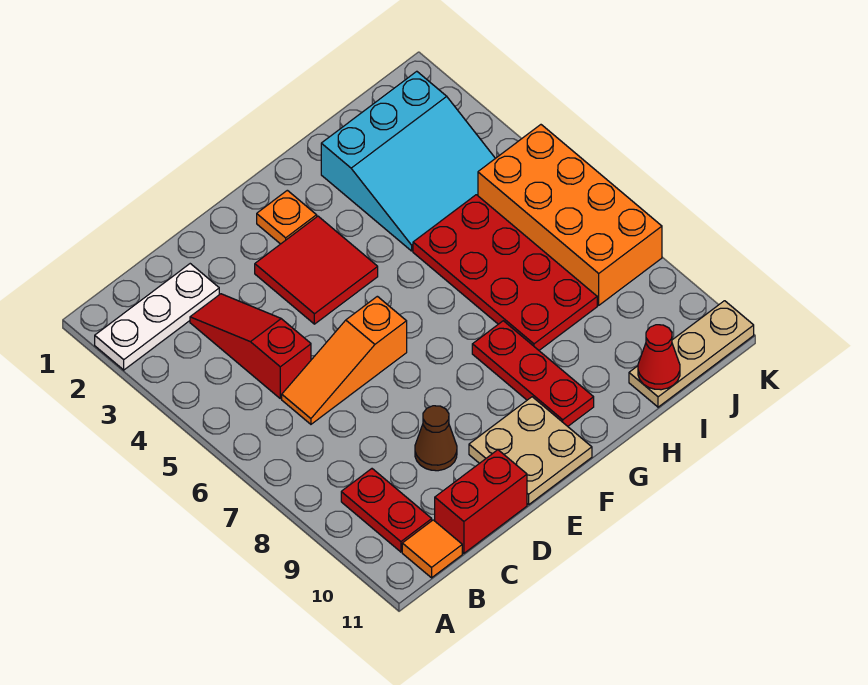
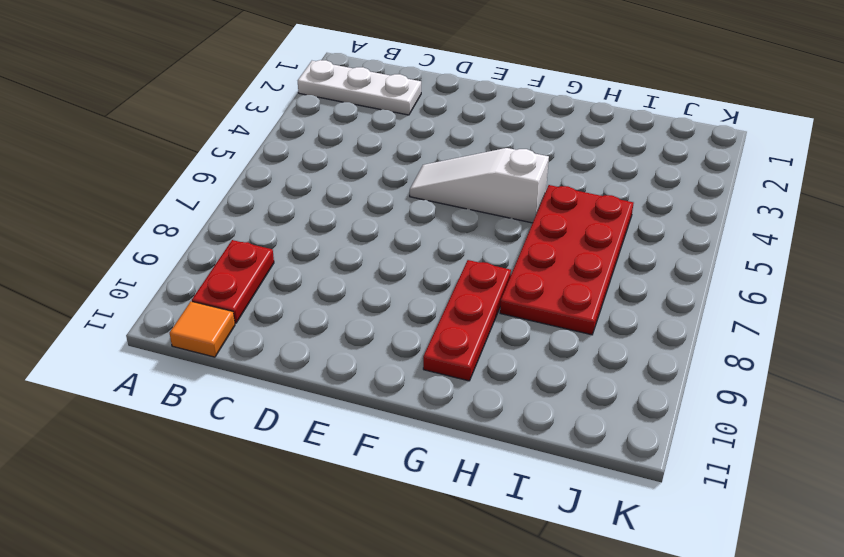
white slope E5:G5 level 1 top G -> none
none -> red slope C3:C5 level 1 top 5
none -> orange slope C6:E6 level 1 top E
none -> red brick C11:D11 level 1

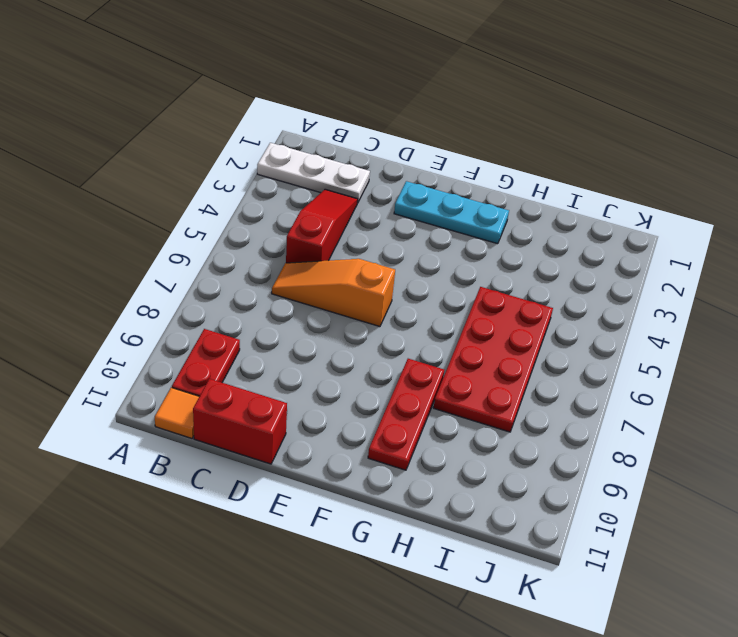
cyan plate E2:G2 level 1 -> orange plate F2 level 1
none -> brown cone D9 level 1
none -> red tile E3:F4 level 1
none -> tan plate E10:F11 level 1

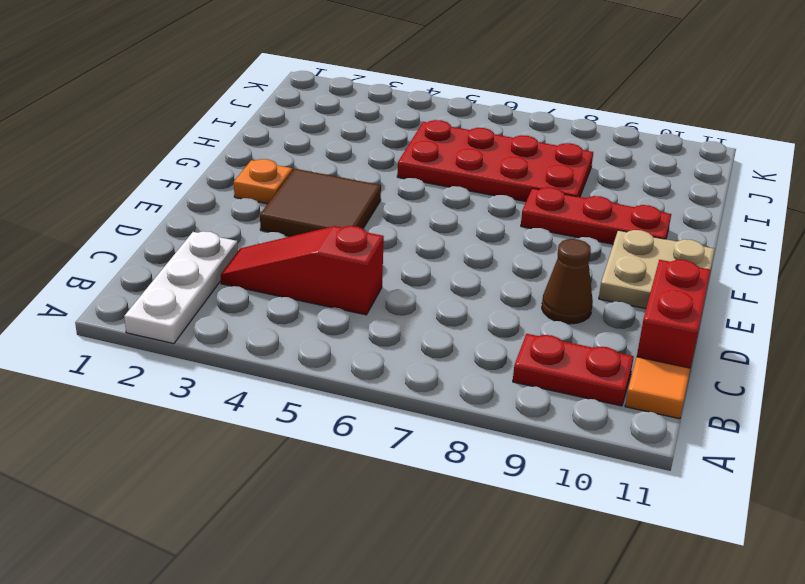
brown tile E3:F4 level 1 -> red tile E3:F4 level 1
none -> orange slope C6:E6 level 1 top E
none -> cyan slope H2:J4 level 1 top 2
none -> tan plate I11:K11 level 1

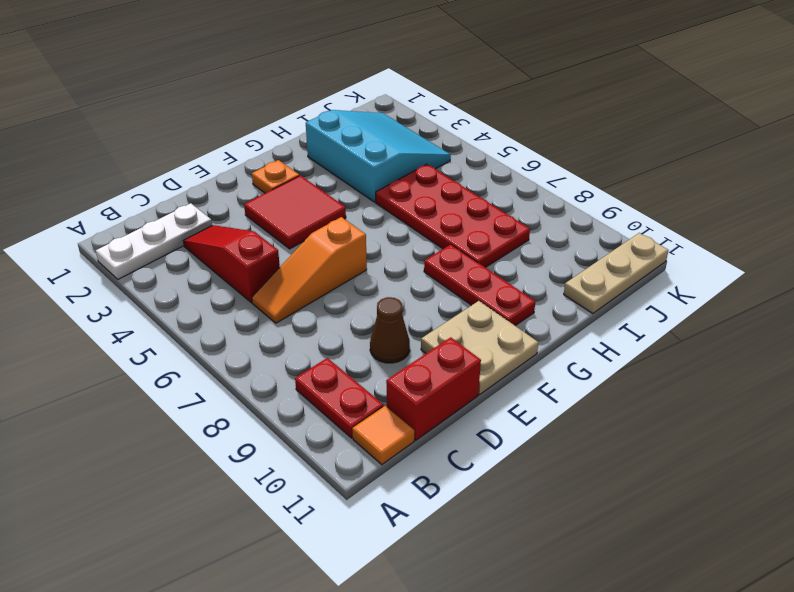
cyan slope H2:J4 level 1 top H -> cyan slope H2:J4 level 1 top 2
none -> orange brick J5:K8 level 1
none -> red cone I11 level 2

